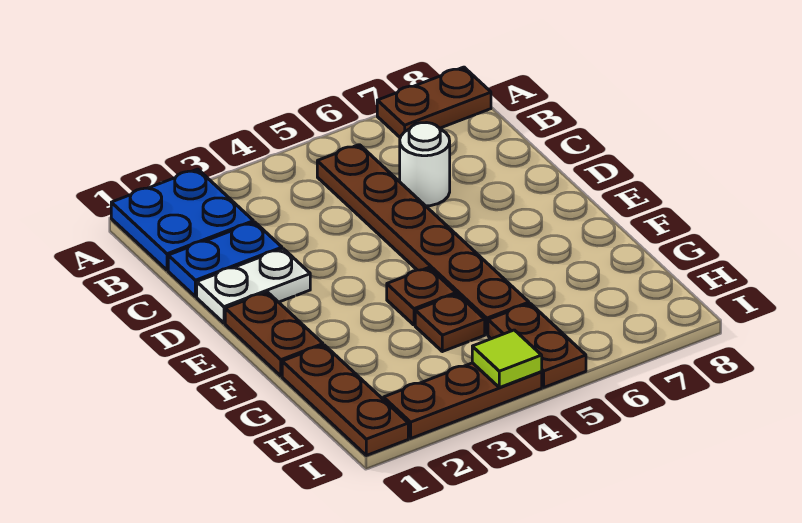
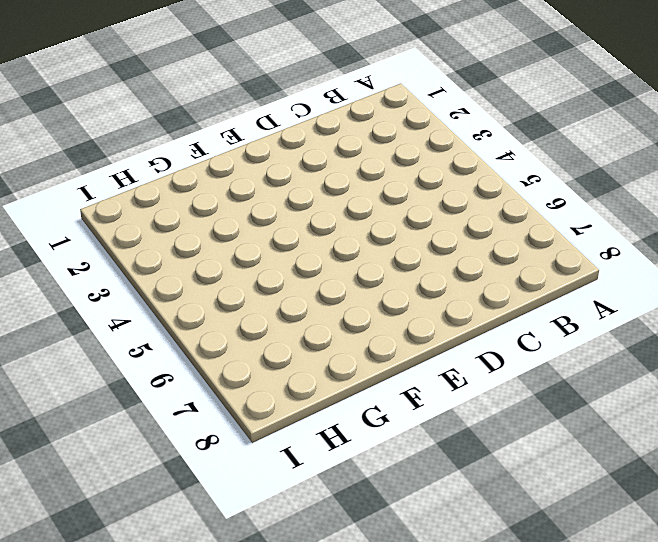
none -> blue plate A1:B2 level 1
none -> brown plate A7:A8 level 1
none -> brown plate B5:G5 level 1

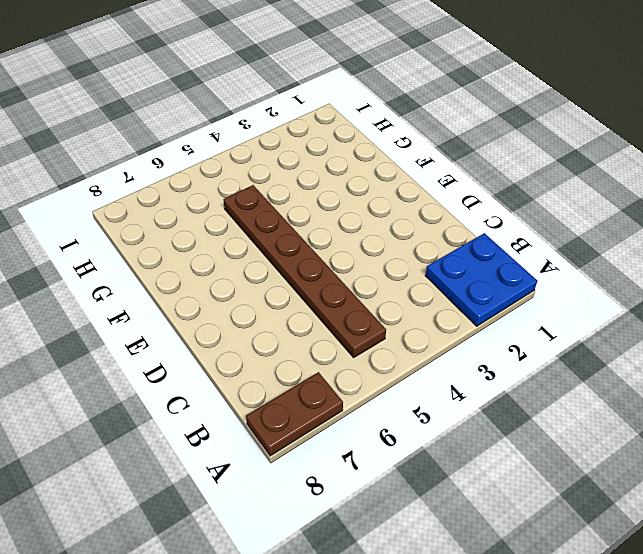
none -> blue plate C1:C2 level 1
none -> white round brick C6 level 1
none -> white plate D1:D2 level 1

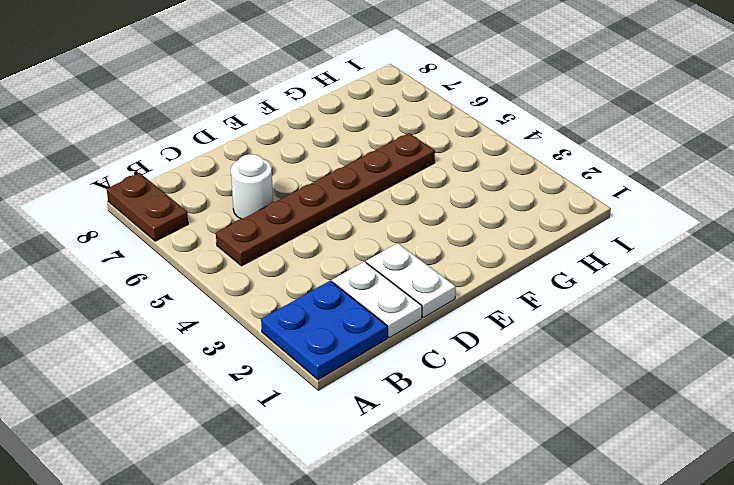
white plate C1:C2 level 1 -> blue plate C1:C2 level 1
none -> brown plate E1:F1 level 1
none -> brown plate F4 level 1
none -> brown plate G1:I1 level 1

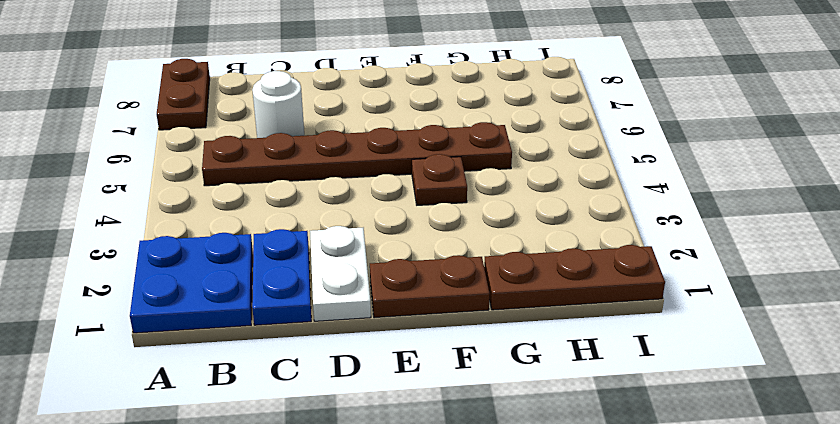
none -> brown plate G4 level 1
none -> brown plate H5:I5 level 1
none -> brown plate I2:I4 level 1

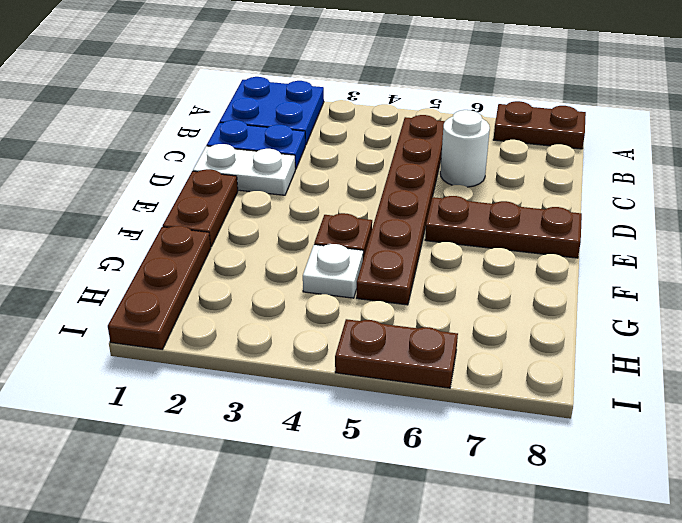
brown plate E6:E8 level 1 -> brown plate I2:I4 level 1
white plate G4 level 1 -> brown plate G4 level 1
brown plate I5:I6 level 1 -> brown plate H5:I5 level 1
none -> lime tile I4 level 2

